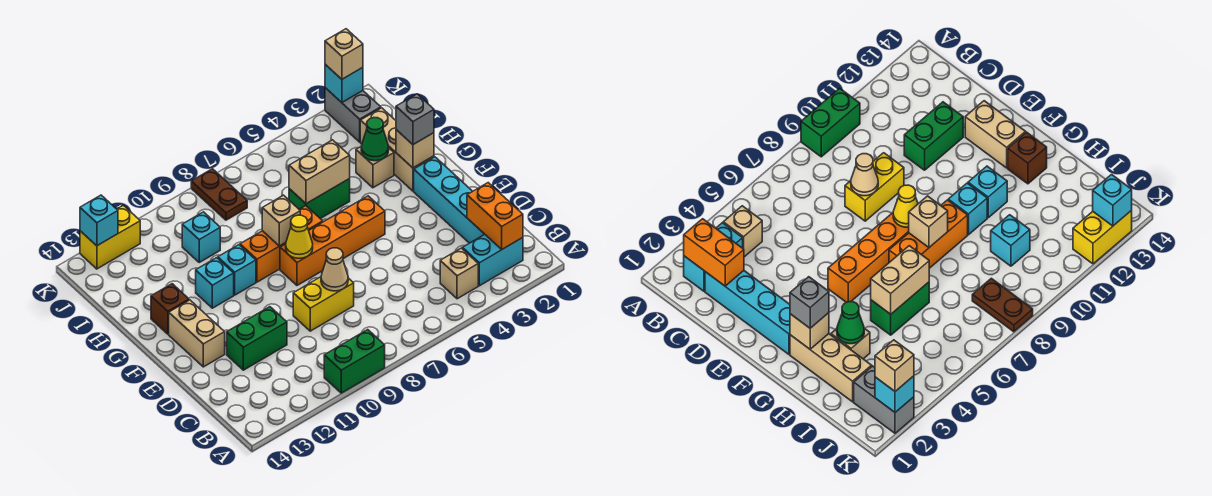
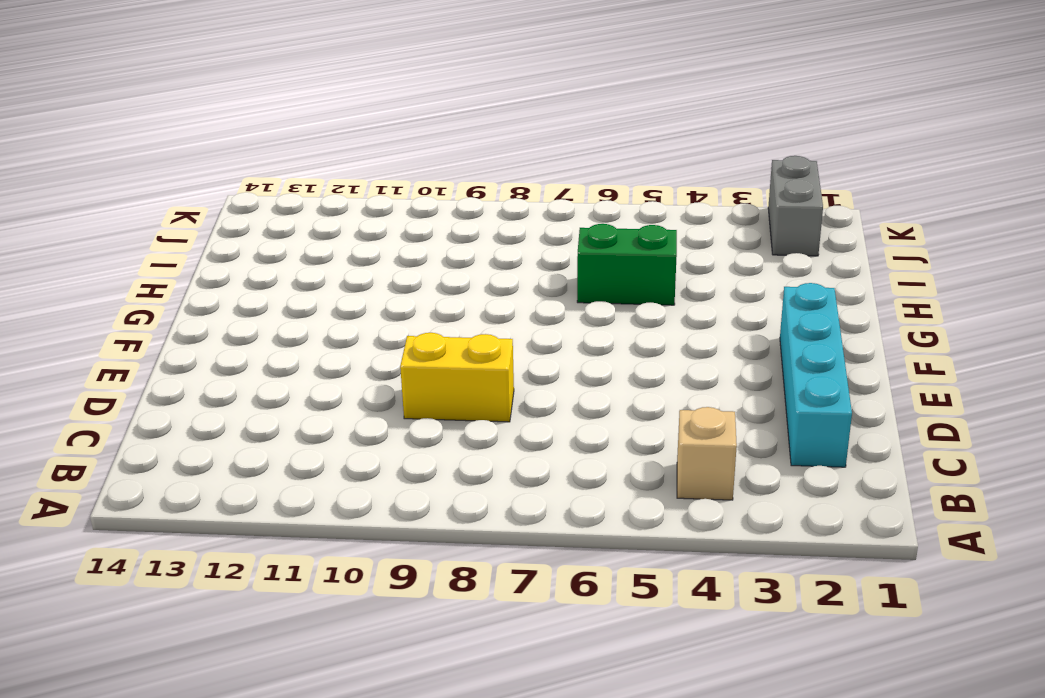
none -> green brick A9:A10 level 1
none -> cyan brick B2:B3 level 1
none -> green brick D11:D12 level 1
none -> tan brick E13:F13 level 1

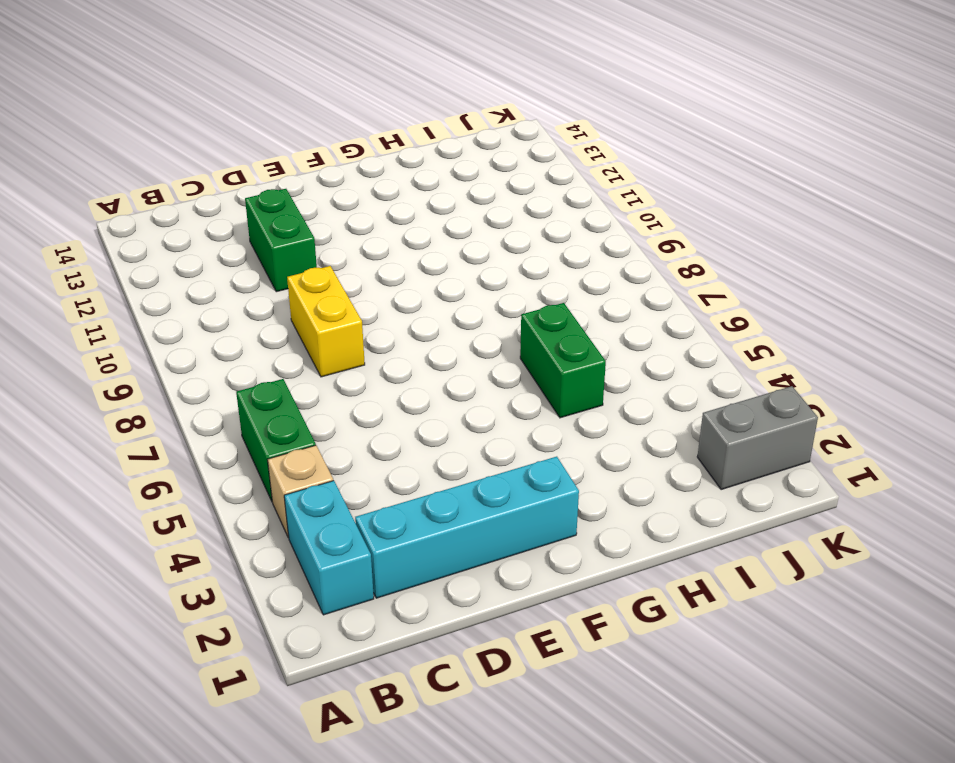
green brick B5:B6 level 1 -> green brick A9:A10 level 1
none -> tan brick E13:F13 level 1
none -> orange brick F5:F8 level 1
none -> tan brick G2:I2 level 1
none -> orange brick G7:G9 level 1

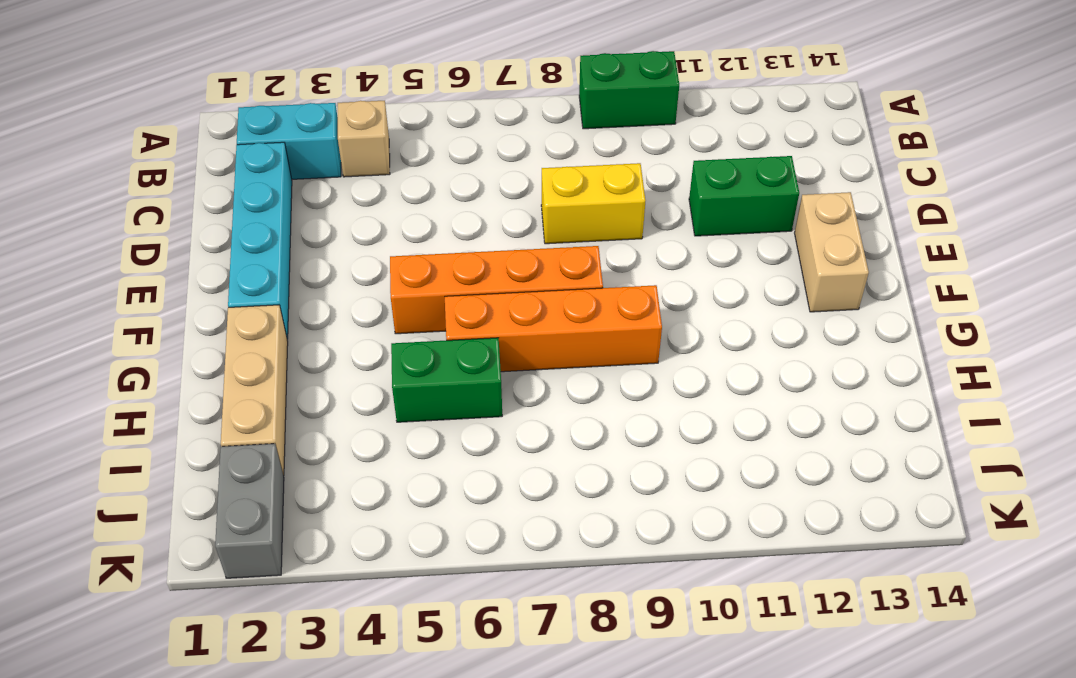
orange brick G6:G9 level 1 -> orange brick G7:G9 level 1
none -> cyan brick G10 level 1
none -> cyan brick G11 level 1
none -> brown brick G13 level 1
none -> tan brick H3 level 1

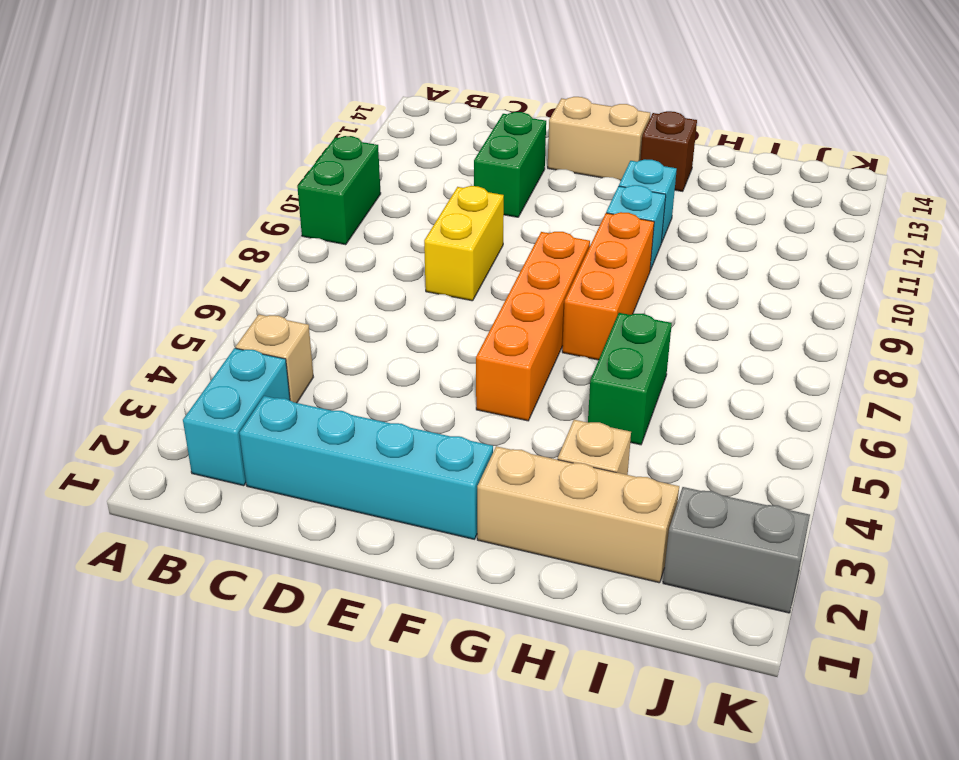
none -> cyan brick I10 level 1
none -> brown plate J8:K8 level 1
none -> yellow brick K12:K13 level 1
none -> orange brick B2:C2 level 2

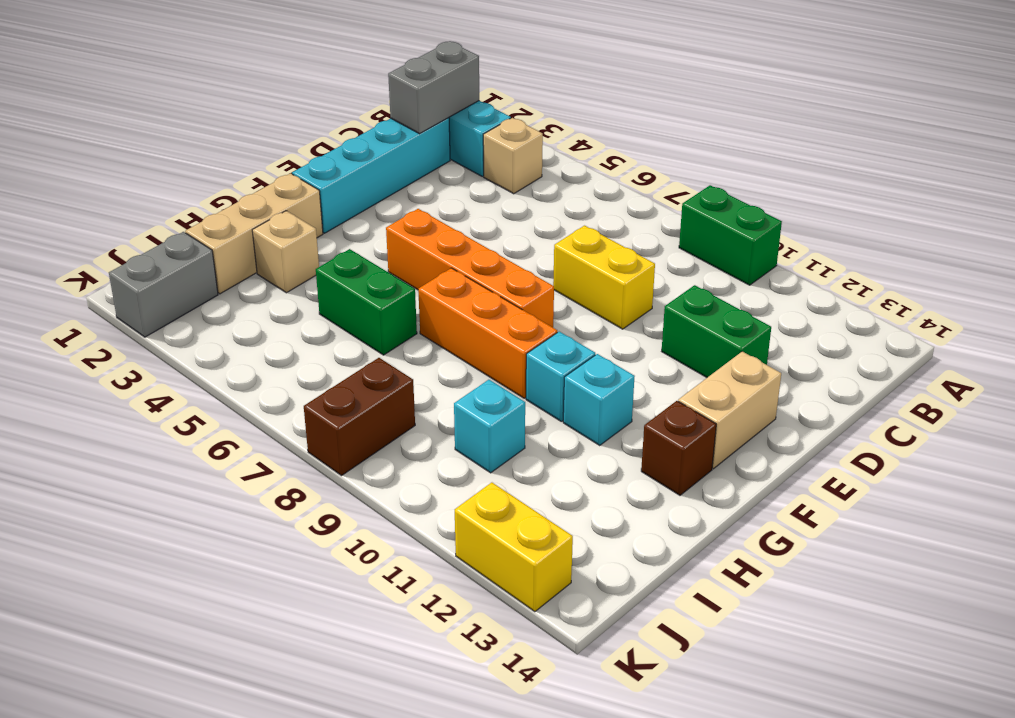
grey brick B2:C2 level 2 -> orange brick B2:C2 level 2
brown brick J8:K8 level 1 -> brown plate J8:K8 level 1
none -> tan cone D8 level 2
none -> yellow cone F8 level 2
none -> tan brick G2 level 2
none -> tan brick G8 level 2

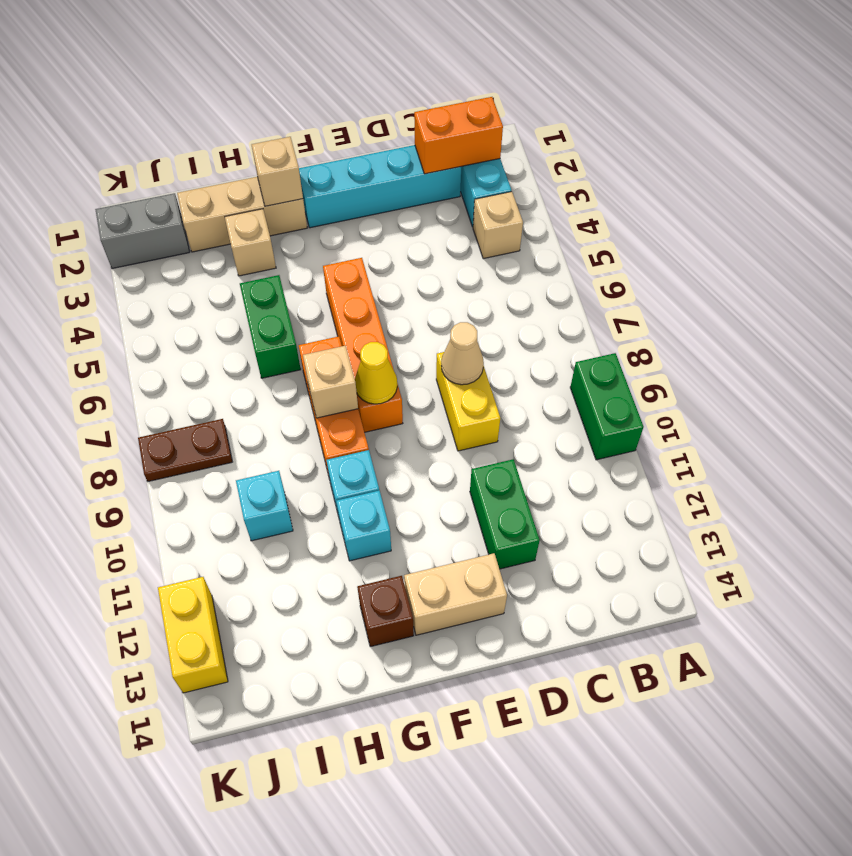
none -> green cone H3 level 2
none -> tan brick H5:H6 level 2
none -> cyan brick K2 level 2
none -> cyan brick K13 level 2

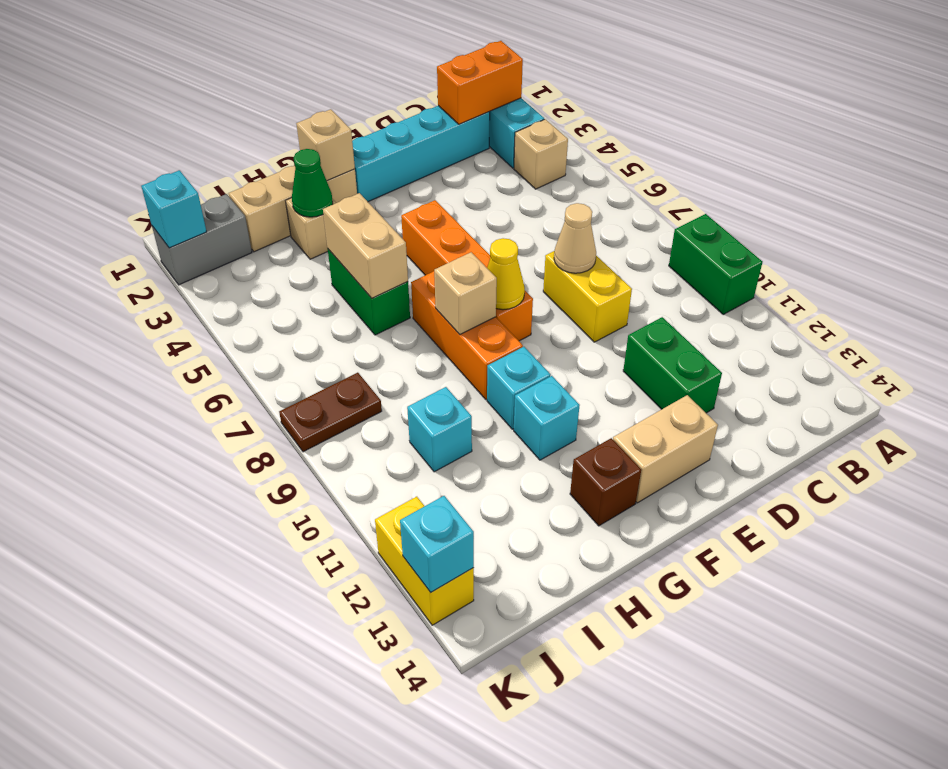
none -> grey brick G2 level 3
none -> tan brick K2 level 3

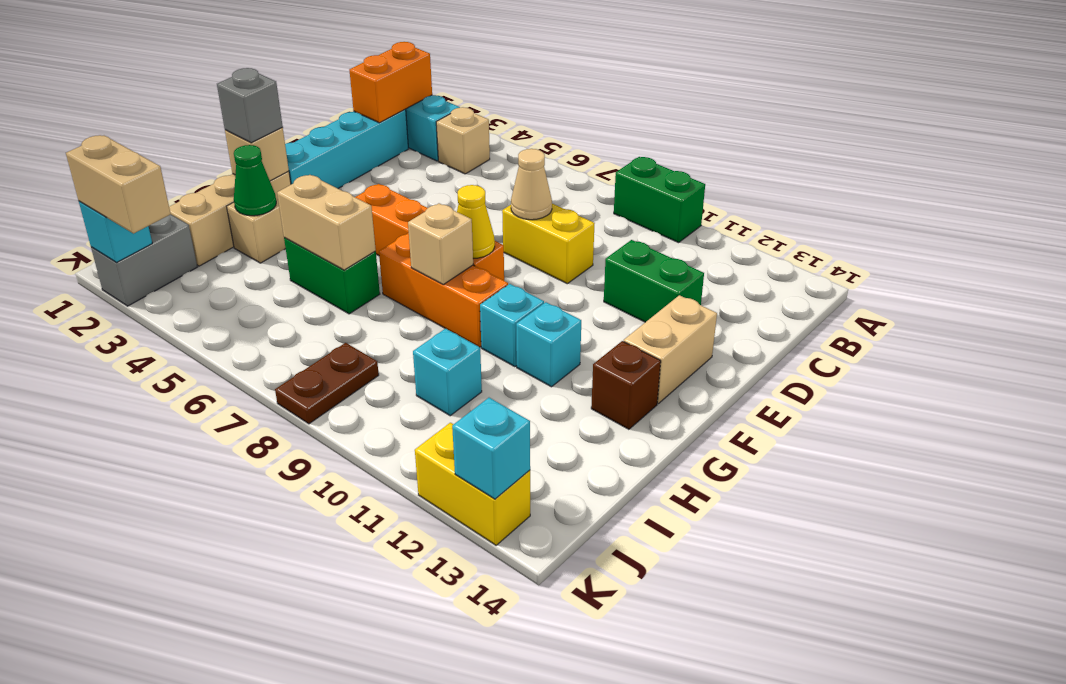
tan brick K2:K3 level 3 -> tan brick K2 level 3

